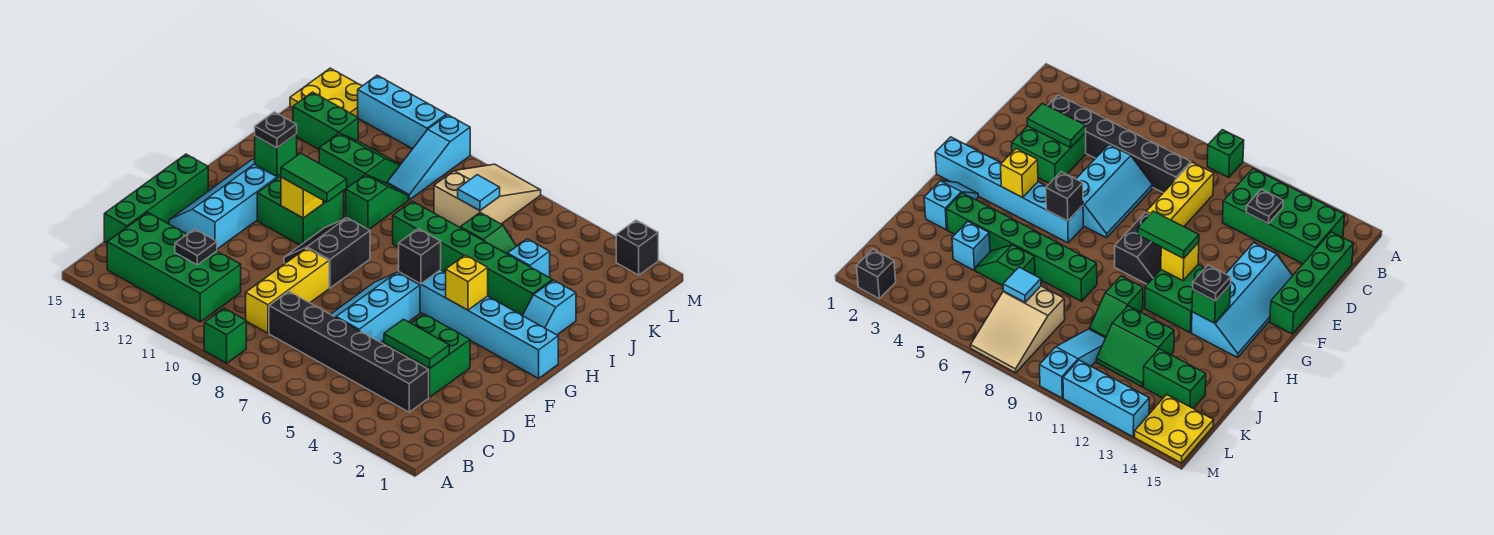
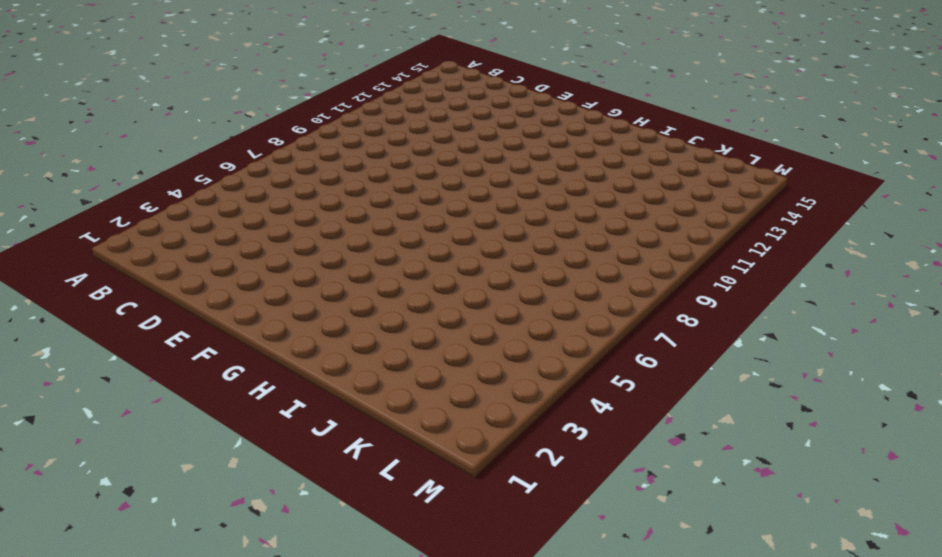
none -> green brick A9 level 1
none -> green brick B11:C14 level 1
none -> black brick C3:C8 level 1
none -> yellow brick C9:E9 level 1

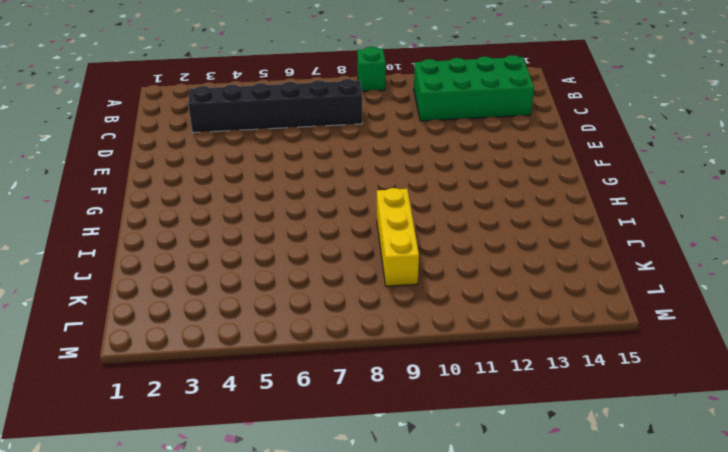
yellow brick I9:K9 level 1 -> yellow brick C9:E9 level 1
none -> green brick C15:F15 level 1
none -> green brick D3:E4 level 1
none -> cyan slope D6:F7 level 1 top 6
none -> cyan slope E13:H14 level 1 top 13

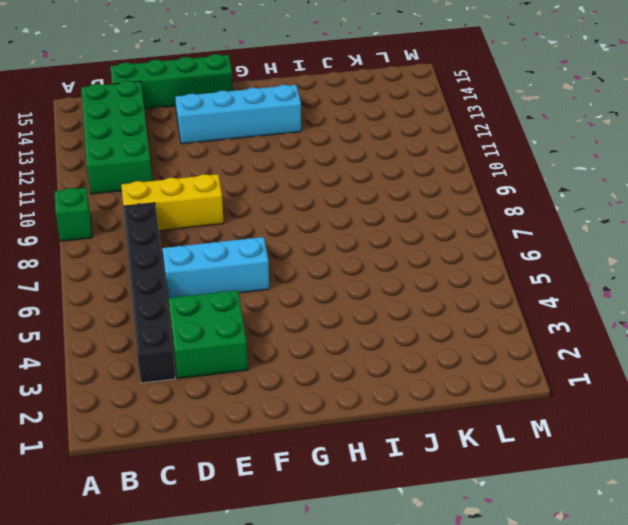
none -> black slope F9:G10 level 1 top 9
none -> cyan brick G1:G6 level 1
none -> green brick G11:H12 level 1
none -> cyan slope H2:I2 level 1 top I

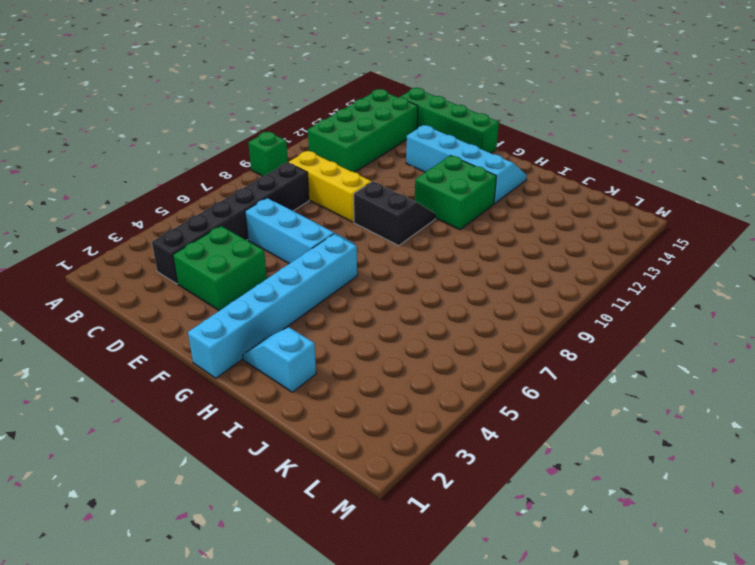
none -> green brick I3:I8 level 1
none -> green slope I10:J10 level 1 top I
none -> cyan brick J4 level 1
none -> green slope J5:J6 level 1 top 6

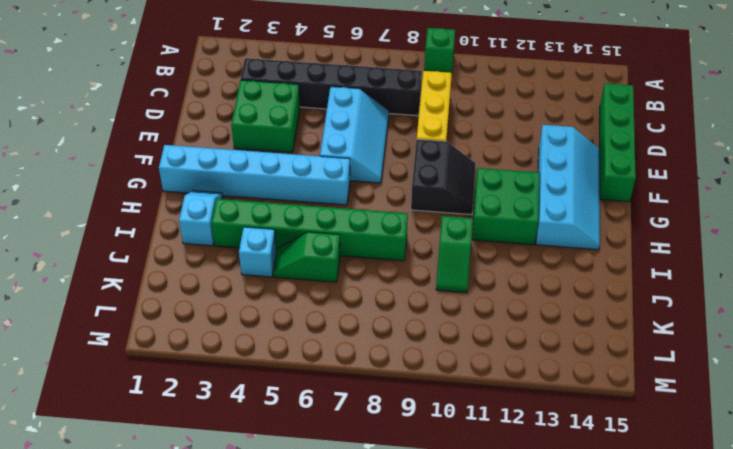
none -> green brick B11:C14 level 1
none -> green slope J11:K12 level 1 top J
none -> tan slope K7:M8 level 1 top K
none -> cyan slope K10:M10 level 1 top M

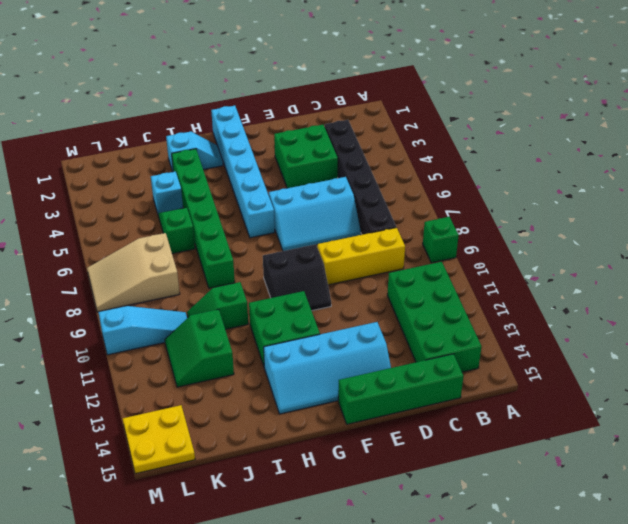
none -> green brick K13:K14 level 1
none -> black brick M2 level 1
none -> cyan brick M11:M13 level 1
none -> black plate C12 level 2

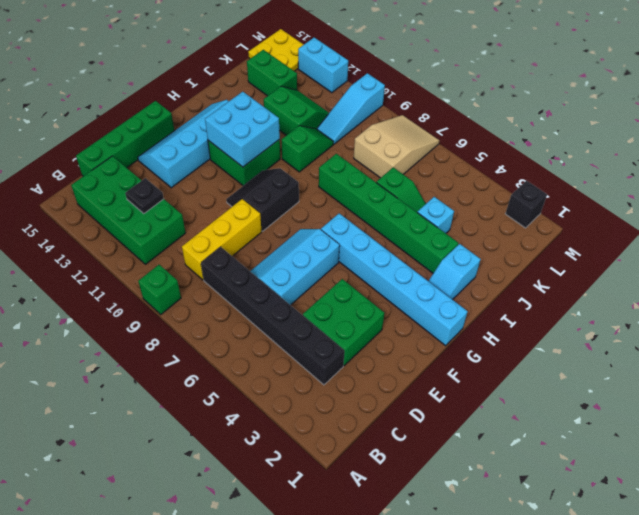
cyan brick G11:H12 level 2 -> yellow brick G11 level 2
cyan brick M12:M13 level 1 -> cyan brick M11:M13 level 1
none -> green tile D3:D4 level 2
none -> yellow brick G4 level 2
none -> black brick G6 level 2
none -> green brick H13 level 2

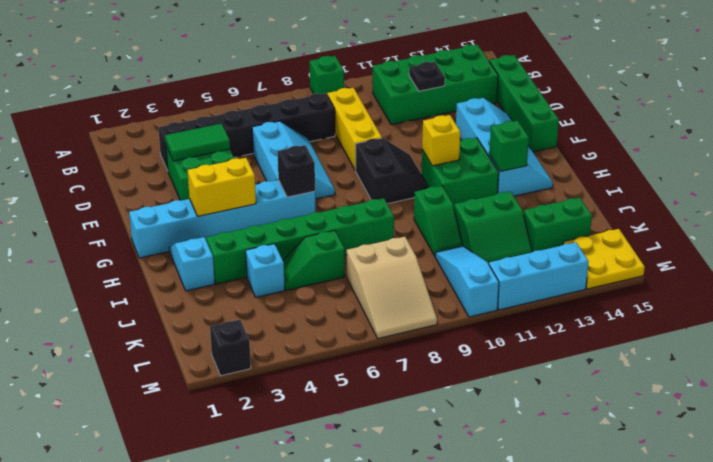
yellow brick G3:G4 level 2 -> yellow brick G4 level 2
none -> cyan tile K7 level 2
none -> green tile G10:G11 level 3
none -> black plate H13 level 3

